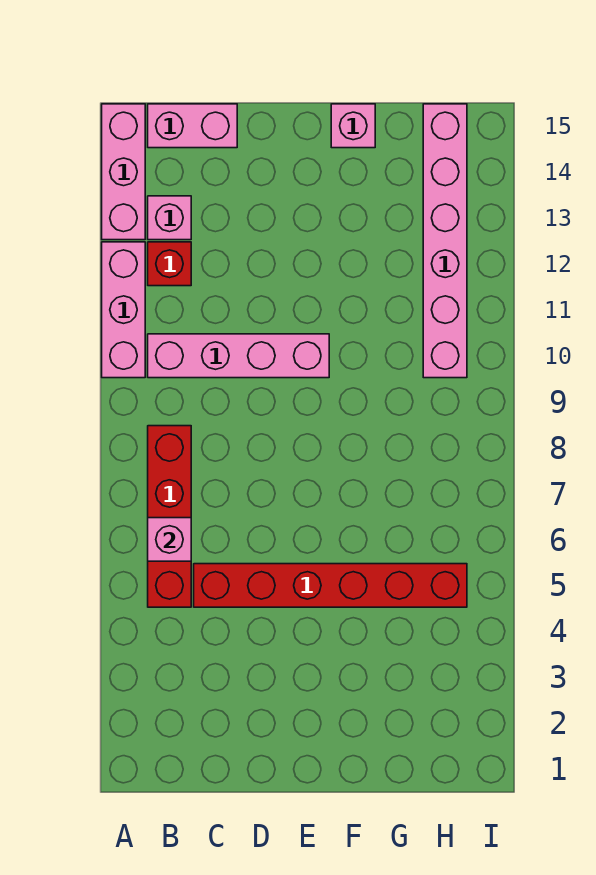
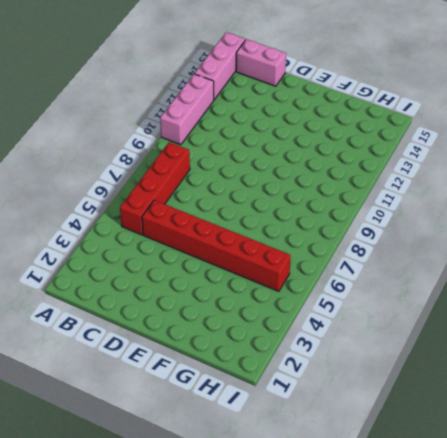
none -> pink brick B10:E10 level 1
none -> red brick B12 level 1

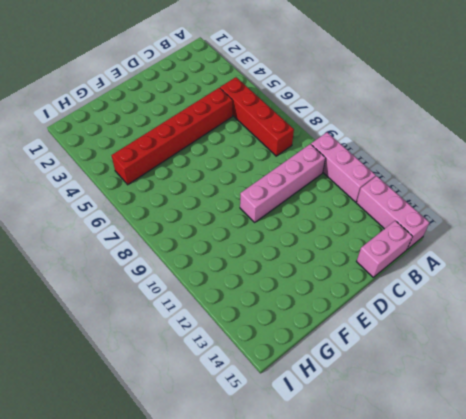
none -> red brick B12 level 1
none -> pink brick B13 level 1

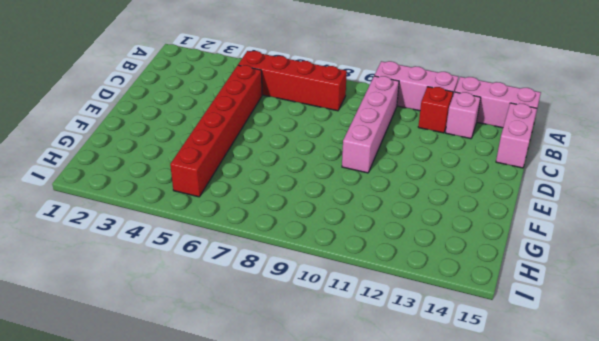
none -> pink brick F15 level 1
none -> pink brick H10:H15 level 1

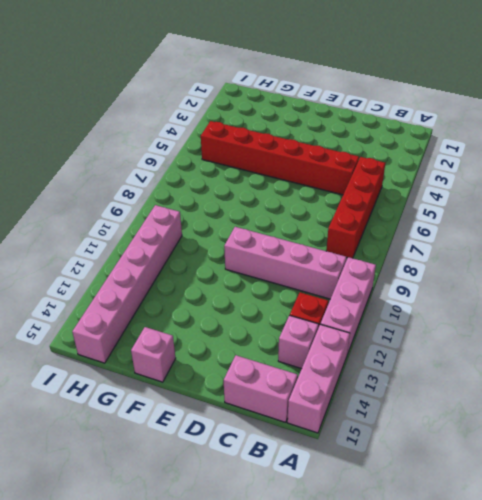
none -> pink brick B6 level 2

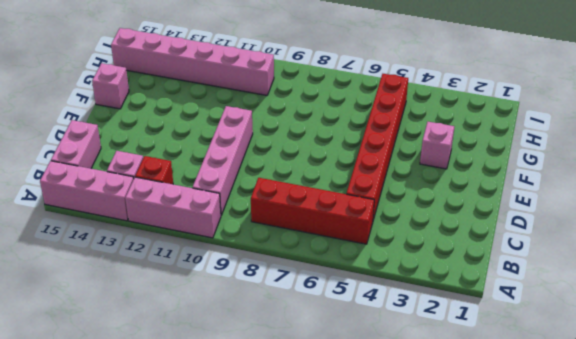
pink brick F3 level 1 -> pink brick B6 level 2

